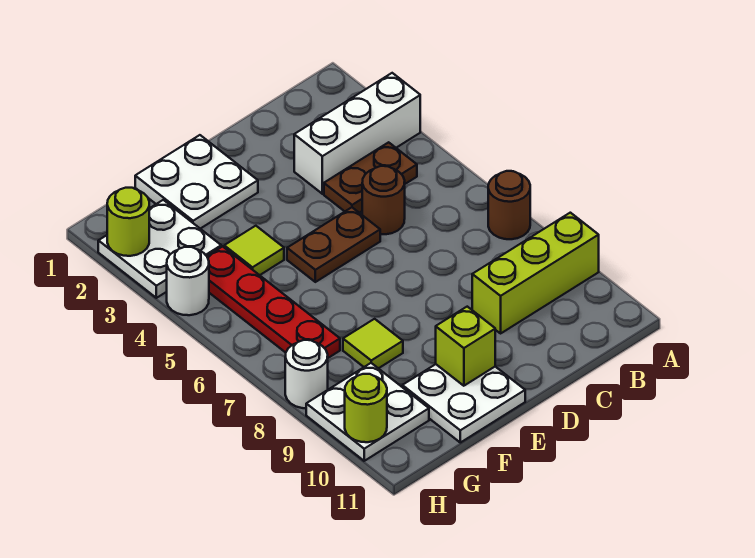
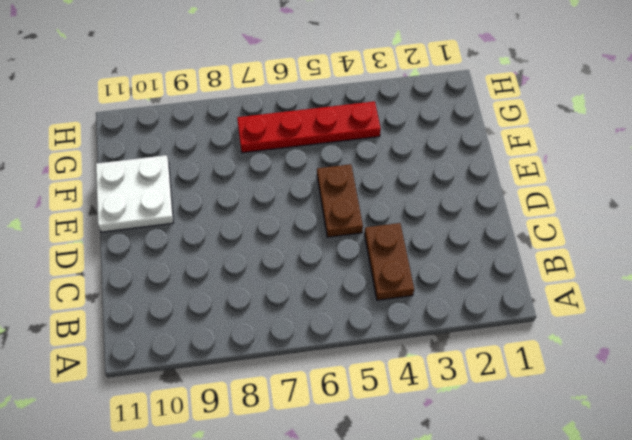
none -> white brick A3:C3 level 1
none -> brown round brick A7 level 1
none -> lime brick A9:C9 level 1

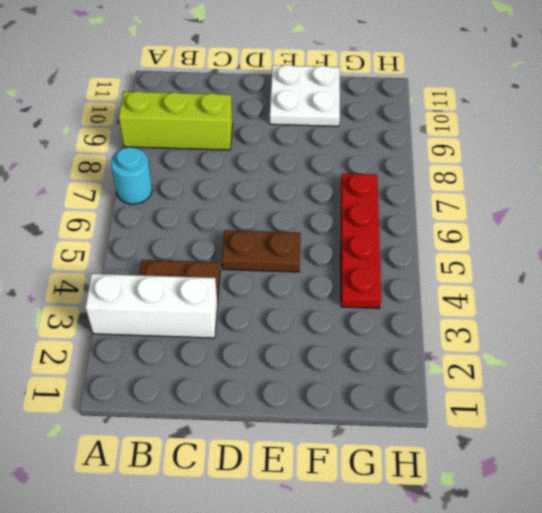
cyan round brick A7 level 1 -> brown round brick A7 level 1
none -> brown round brick C5 level 1
none -> white plate E1:F2 level 1
none -> lime tile F4 level 1

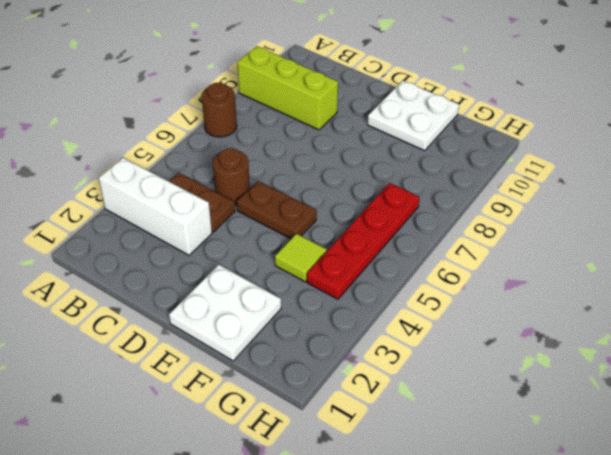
none -> lime tile F8 level 1
none -> white plate G2:H3 level 1
none -> white plate G9:H10 level 1

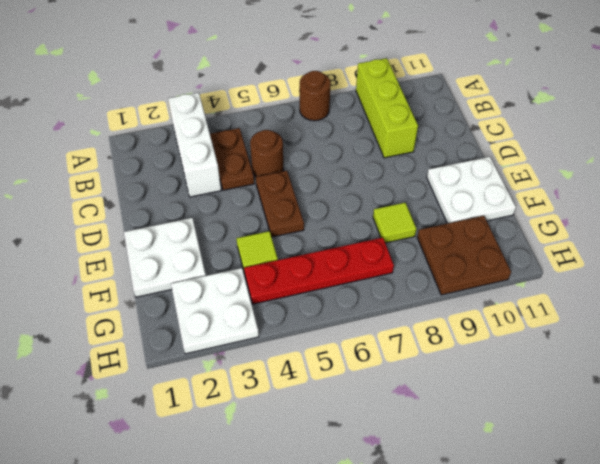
brown plate G9:H10 level 1 -> white plate G9:H10 level 1
none -> white round brick H4 level 1
none -> white round brick H8 level 1
none -> lime brick E10 level 2

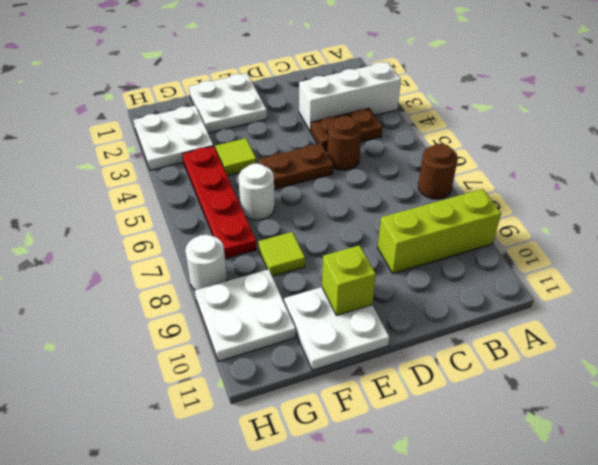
white round brick F6 level 1 -> white round brick H4 level 1
none -> lime round brick H2 level 2
none -> lime round brick H10 level 2

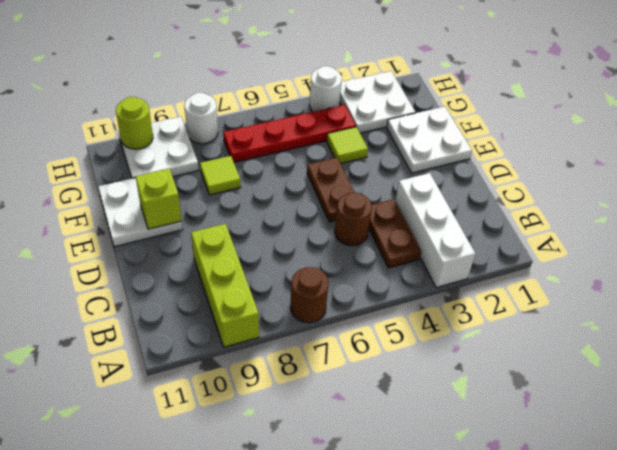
none -> lime round brick H2 level 2

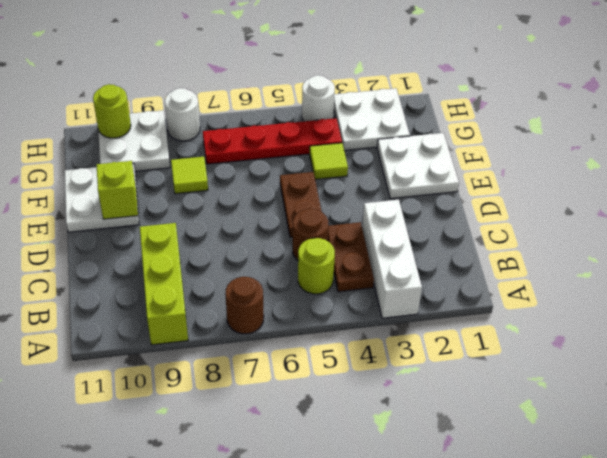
lime round brick B5 level 1 -> lime round brick H2 level 2

